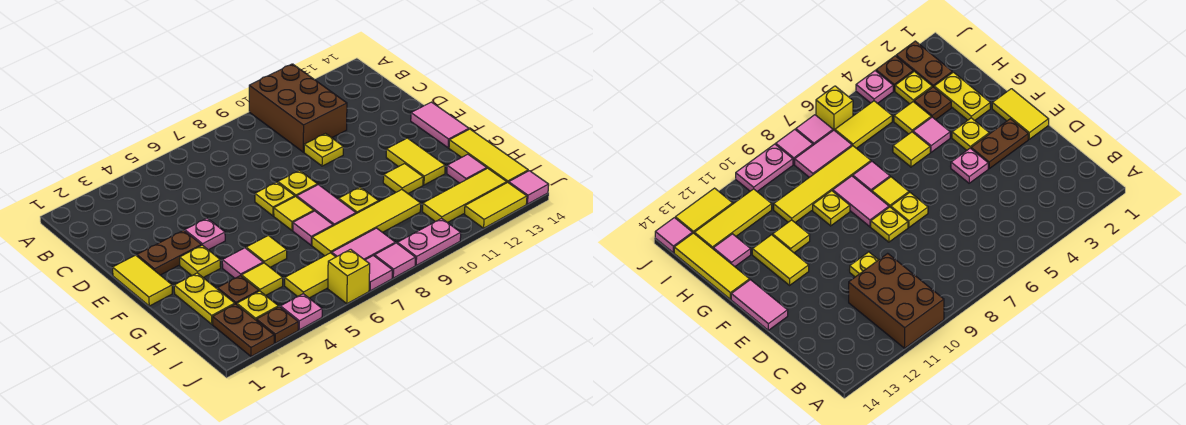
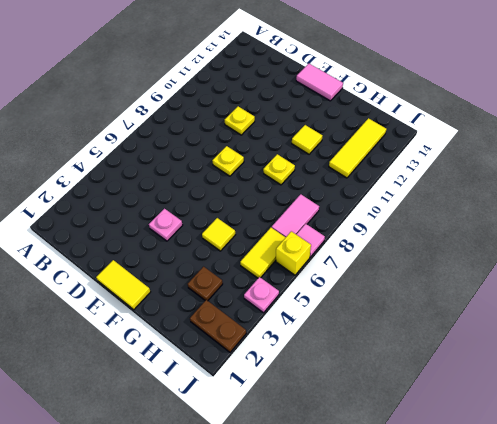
none -> brown brick A10:C11 level 1
none -> brown plate E2:E3 level 1
none -> yellow plate E7 level 1
none -> yellow plate F3 level 1

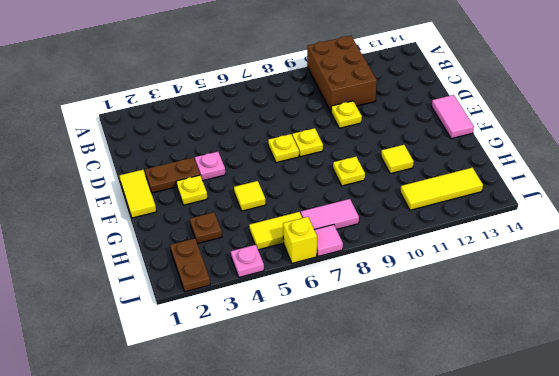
none -> yellow tile F7 level 1
none -> pink tile F8:G8 level 1
none -> yellow tile F12:G12 level 1
none -> yellow plate G2:H2 level 1

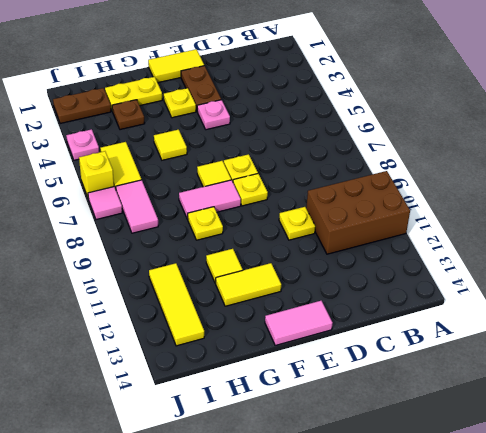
none -> pink tile G4 level 1
none -> pink tile G7 level 1
none -> yellow tile G14:I14 level 1
none -> yellow tile H4 level 1

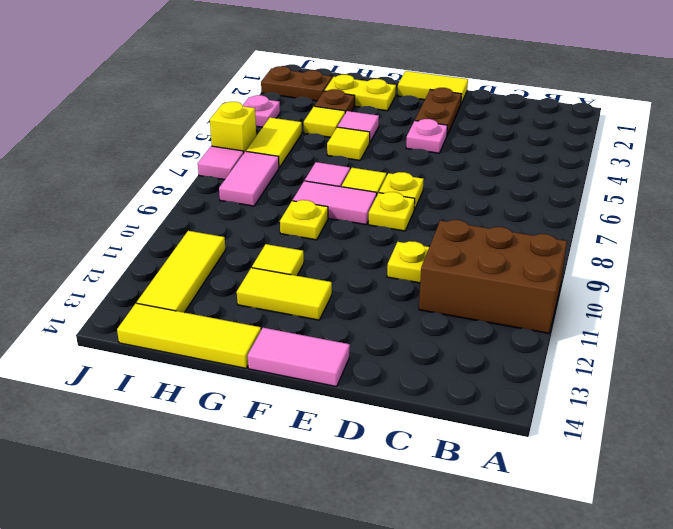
none -> yellow plate F3 level 1
none -> yellow tile H7:H10 level 1
none -> pink tile H13 level 1
none -> yellow plate I3 level 1

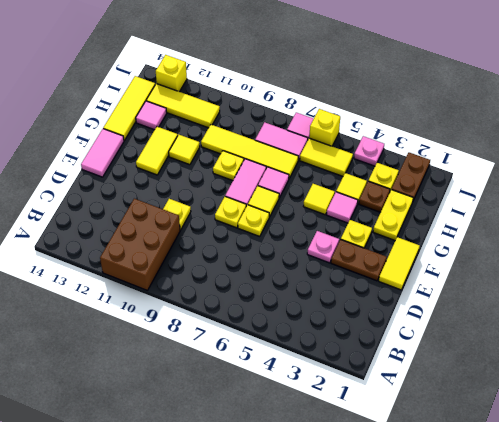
yellow brick J13 level 1 -> yellow tile J12:J13 level 1
none -> brown plate J3 level 1
none -> pink tile J8 level 1
none -> pink plate J9:J10 level 1
none -> pink tile J14 level 1

